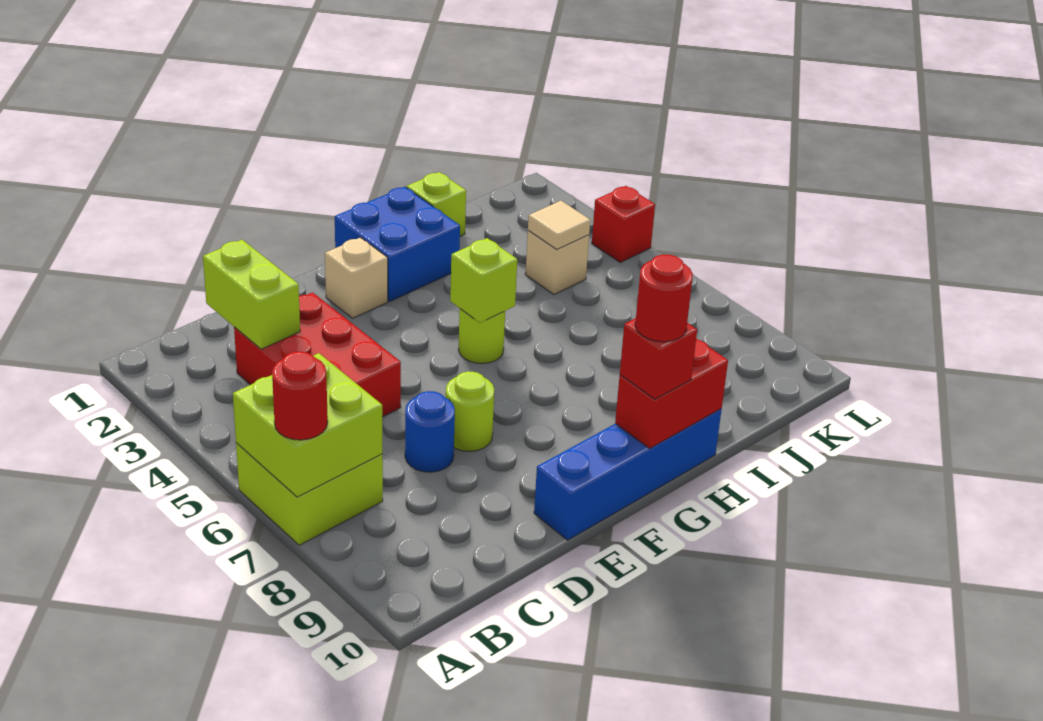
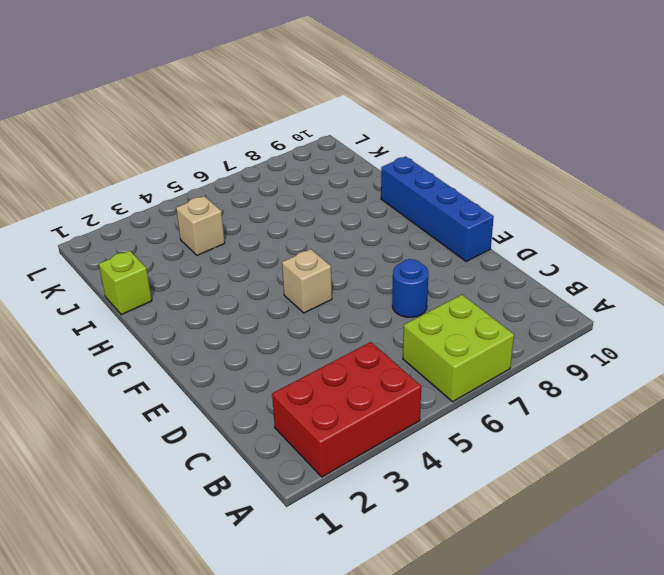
red brick A2:B4 level 1 -> red brick C3:D5 level 1
tan brick F5 level 1 -> tan brick F2 level 1
none -> lime round brick E7 level 1
none -> blue brick G1:H2 level 1
none -> lime round brick G5 level 1

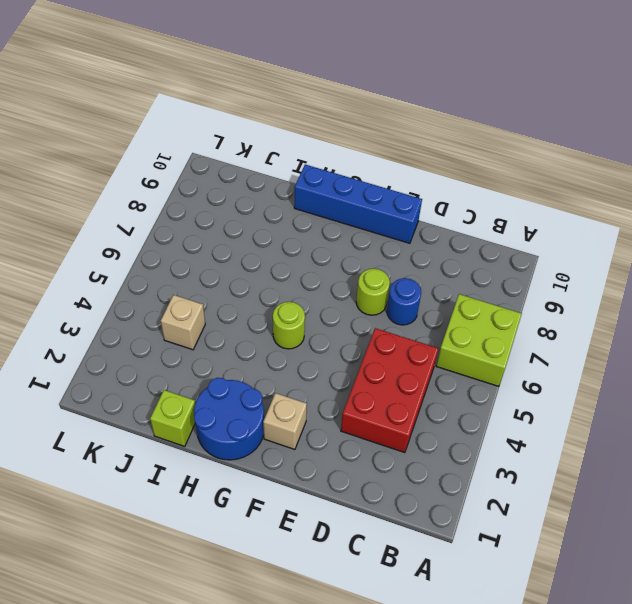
blue round brick G1:H2 level 1 -> blue brick G1:H2 level 1
none -> red brick L4 level 1
none -> lime brick A6:B7 level 2
none -> lime brick C2:C3 level 2

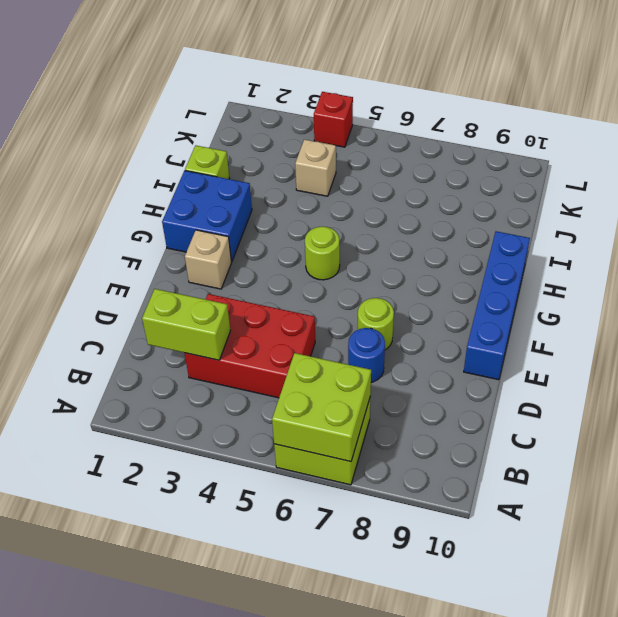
none -> lime brick G5 level 2
none -> red brick G10:H10 level 2
none -> tan tile J4 level 2

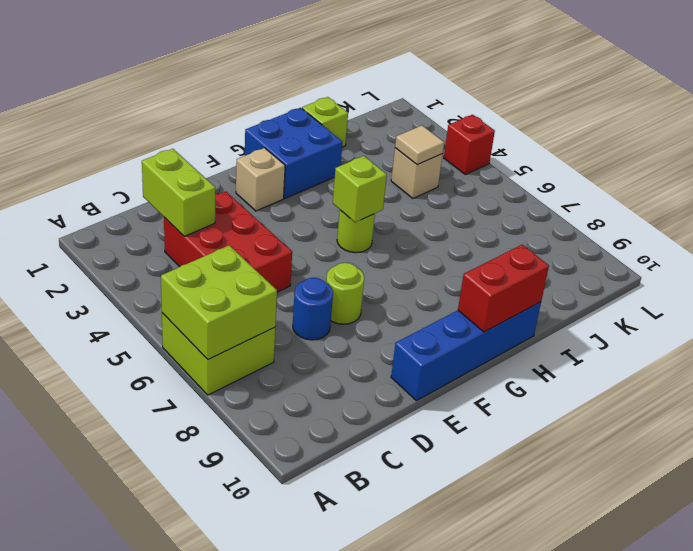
none -> red round brick A7 level 3
none -> red brick G10 level 3
none -> red round brick G10 level 4

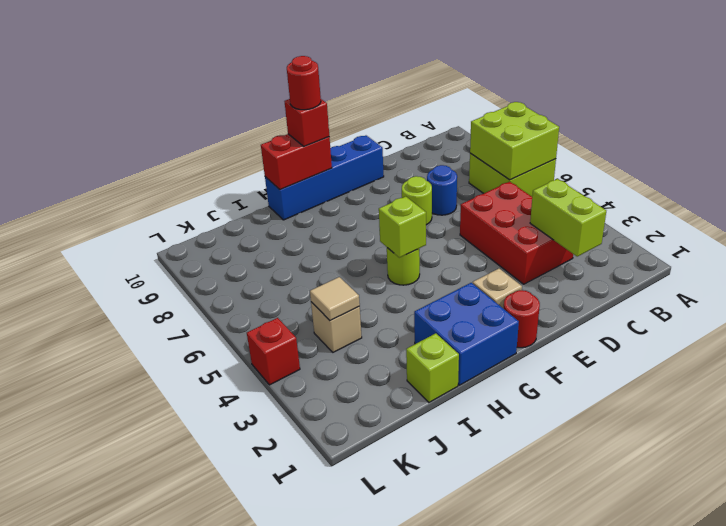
red round brick F1 level 1 -> red round brick A7 level 3

